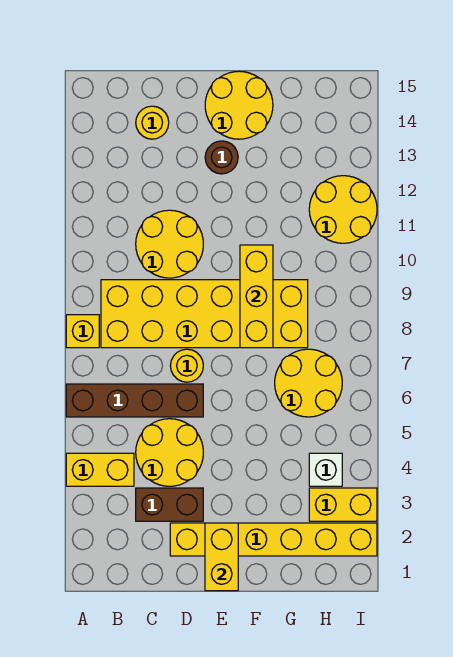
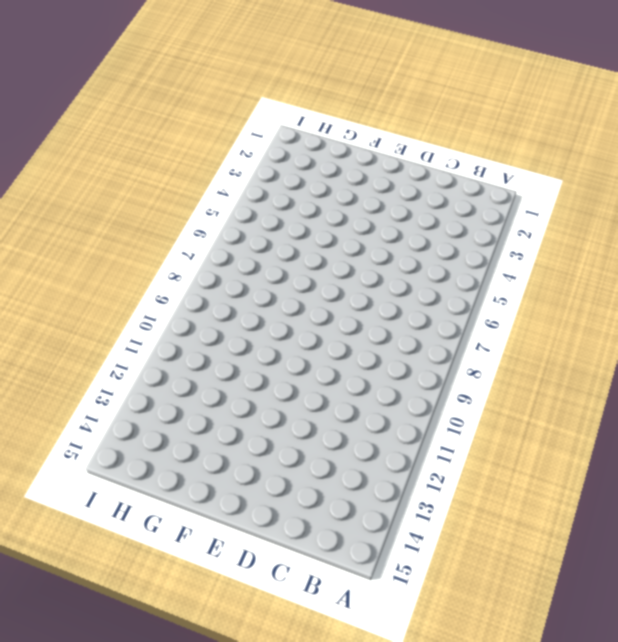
none -> yellow brick A4:B4 level 1
none -> brown brick A6:D6 level 1
none -> yellow brick A8 level 1

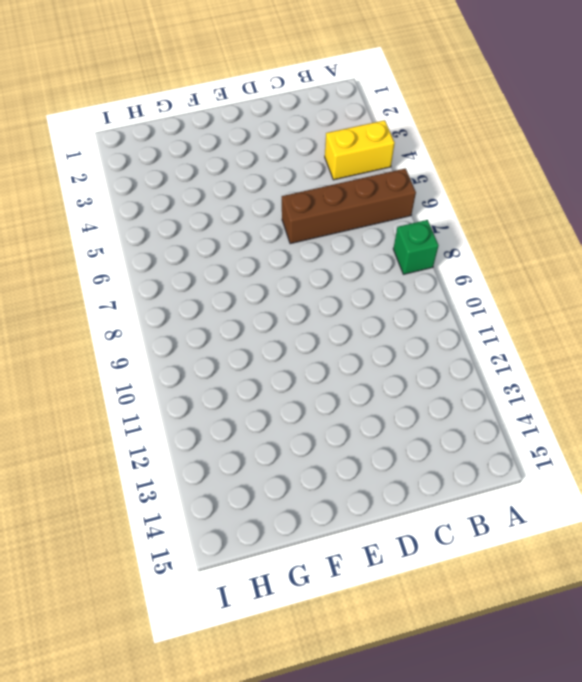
green brick A8 level 1 -> yellow brick A8 level 1
none -> yellow brick B8:G9 level 1
none -> brown brick C3:D3 level 1
none -> yellow round brick C4:D5 level 1

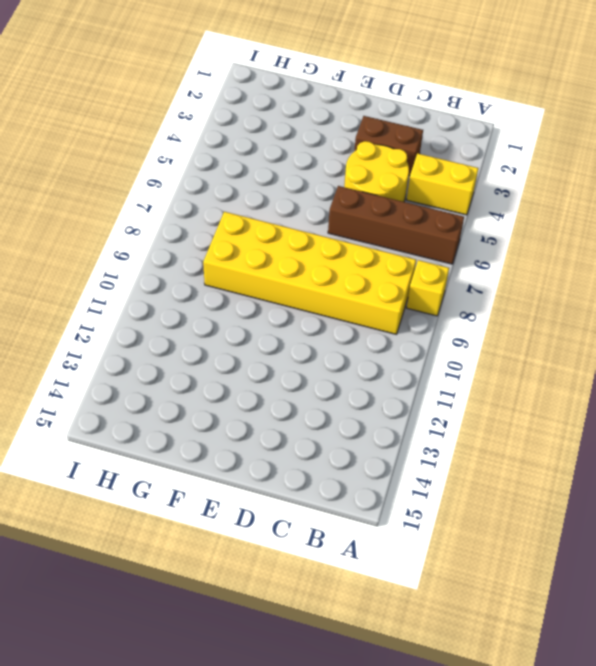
none -> yellow round brick C10:D11 level 1
none -> yellow round brick C14 level 1
none -> yellow brick D2:I2 level 1

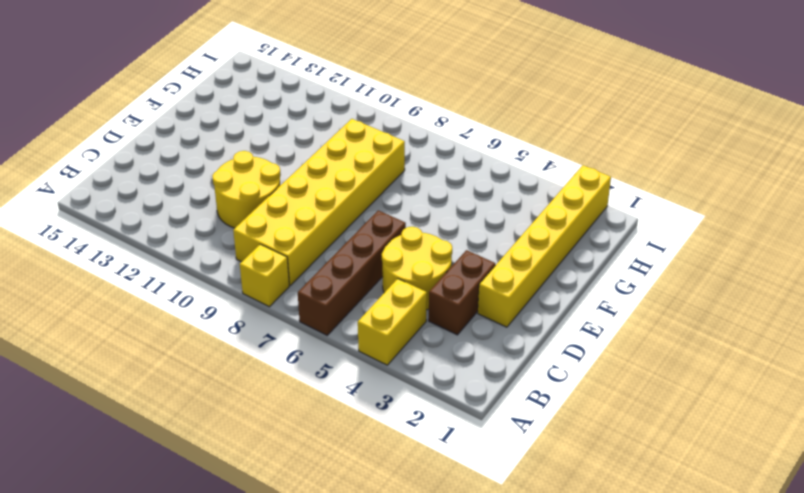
none -> yellow round brick C14 level 1
none -> yellow round brick D7 level 1
none -> brown round brick E13 level 1

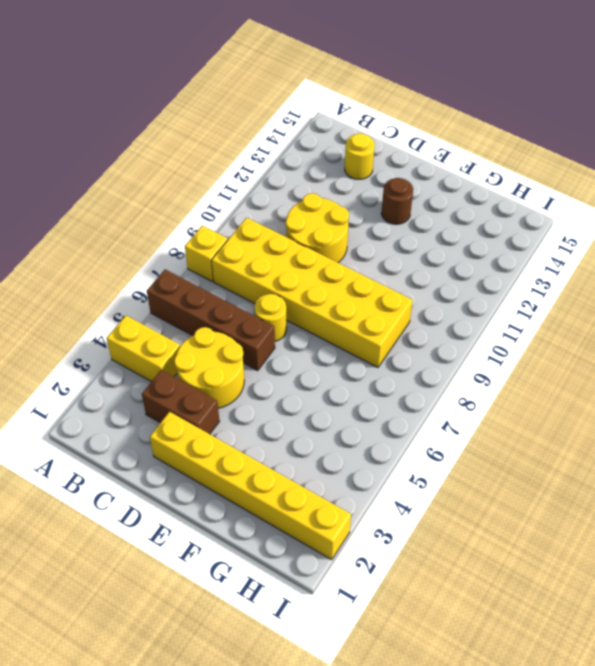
none -> yellow round brick E14:F15 level 1
none -> yellow round brick G6:H7 level 1
none -> yellow brick H3:I3 level 1

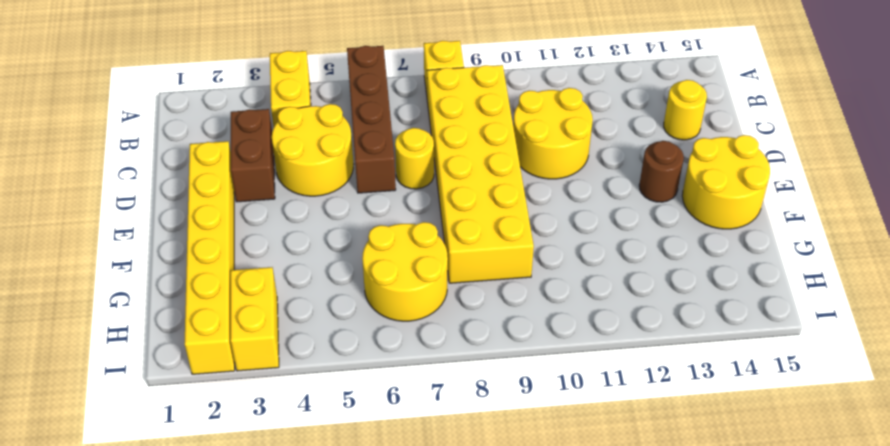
none -> white brick H4 level 1
none -> yellow round brick H11:I12 level 1
none -> yellow brick E1:E2 level 2

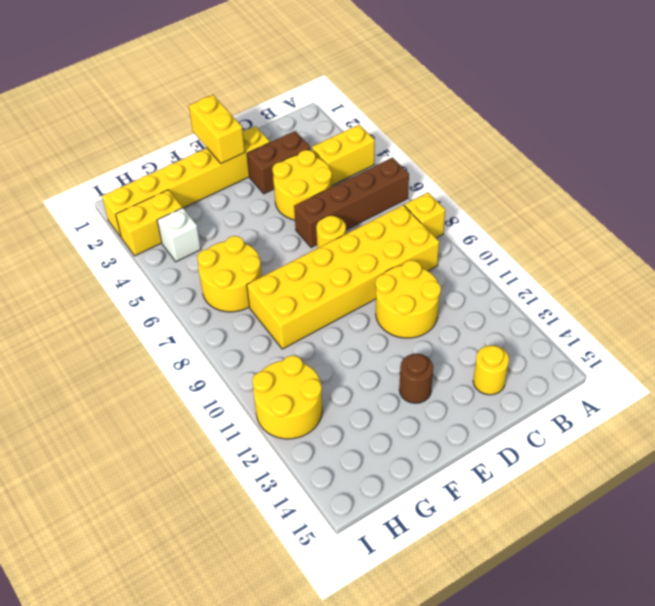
none -> yellow round brick E14:F15 level 1
none -> yellow brick F8:F10 level 2

